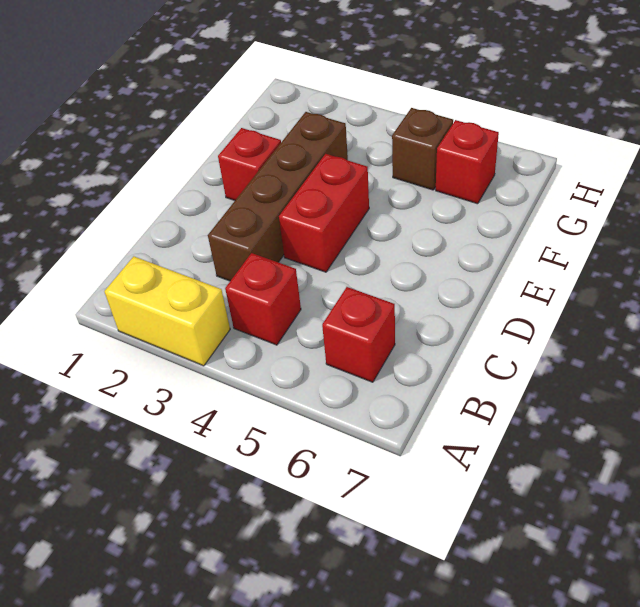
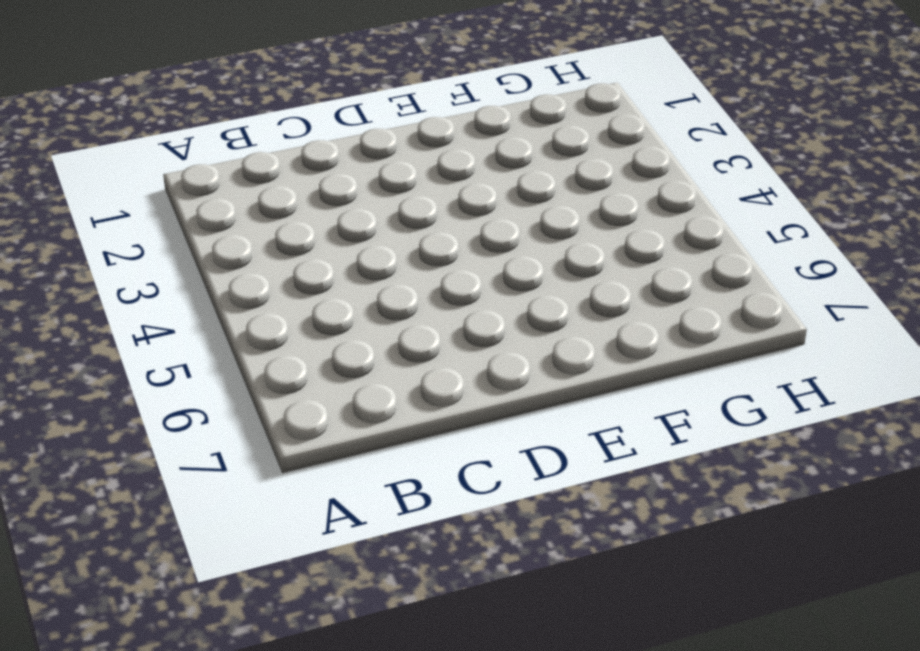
none -> yellow brick A2:A3 level 1
none -> red brick B4 level 1

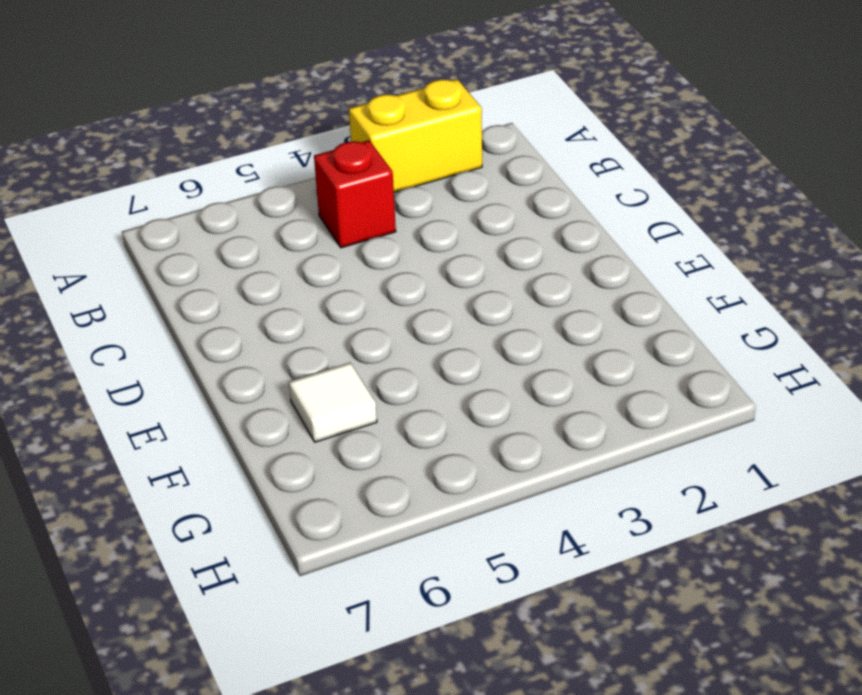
white tile F6 level 1 -> none
none -> red brick B6 level 1
none -> brown brick C3:F3 level 1

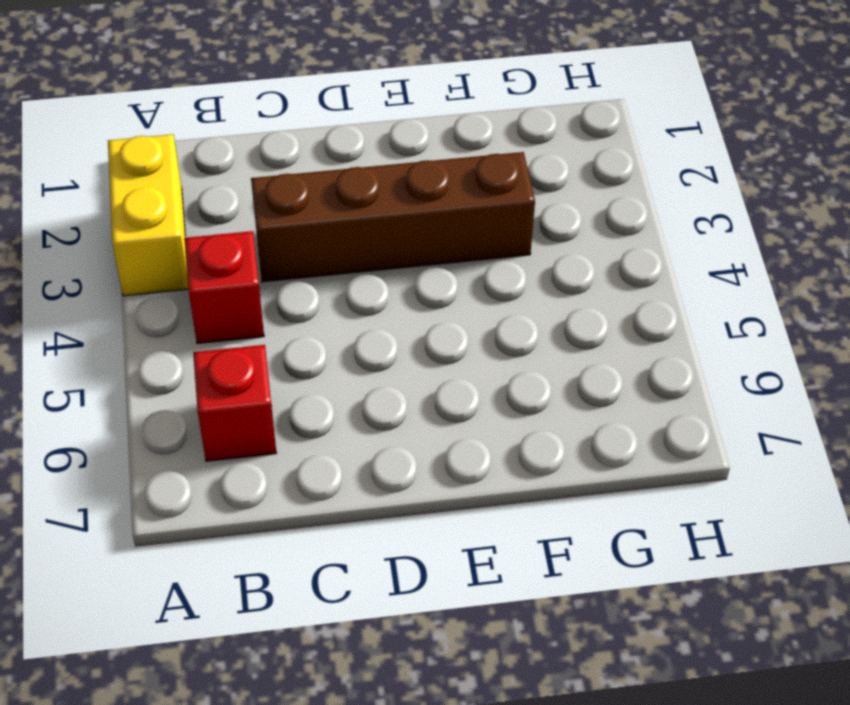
none -> red brick D4:E4 level 1
none -> red brick E2 level 1

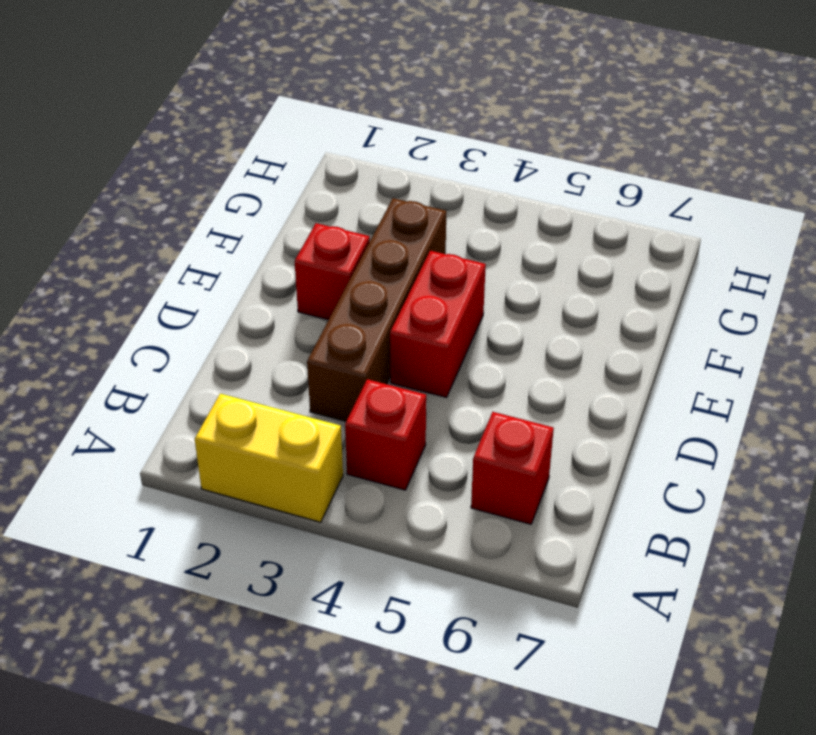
none -> brown brick G5 level 1
none -> red brick G6 level 1

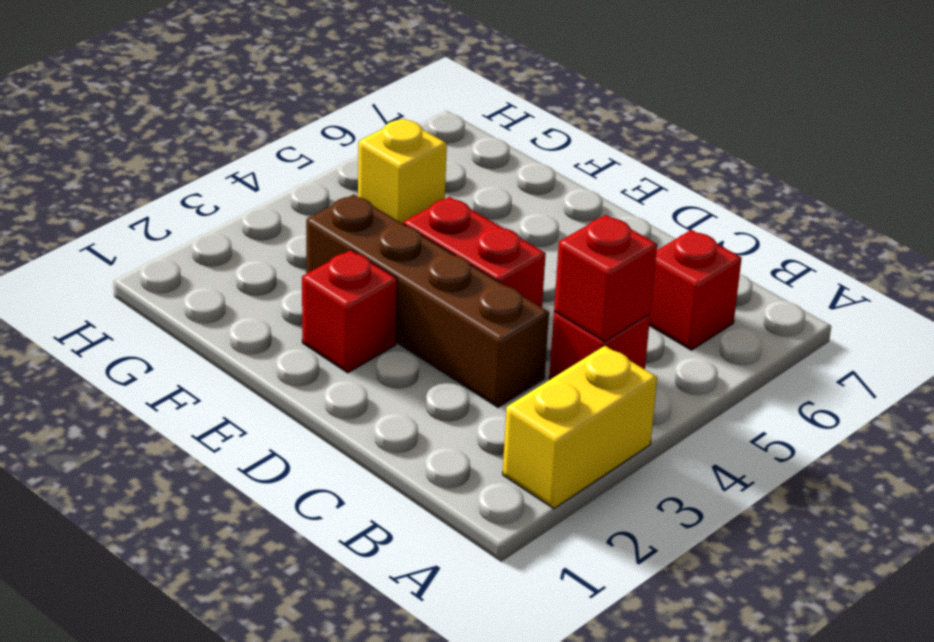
red brick B4 level 2 -> red brick G6 level 1
yellow brick G5 level 1 -> brown brick G5 level 1

